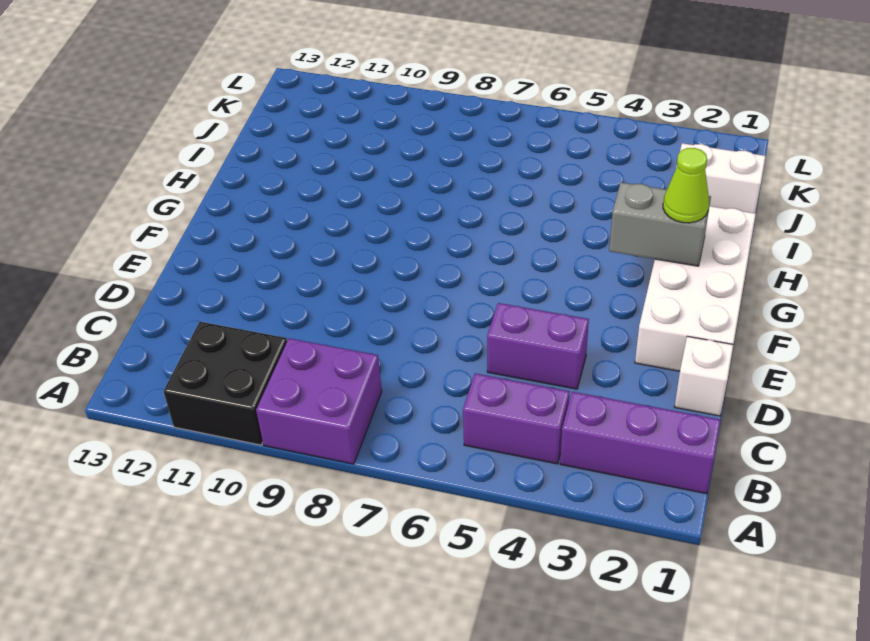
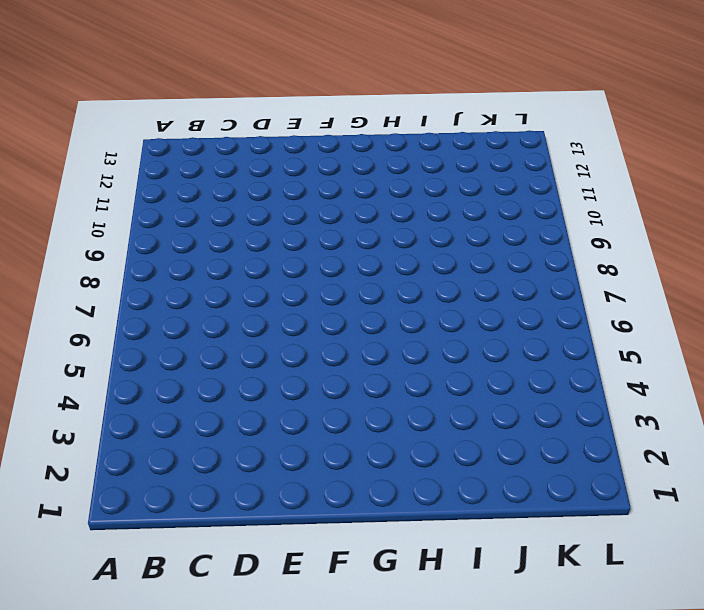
none -> purple brick A8:B9 level 1
none -> black brick A10:B11 level 1

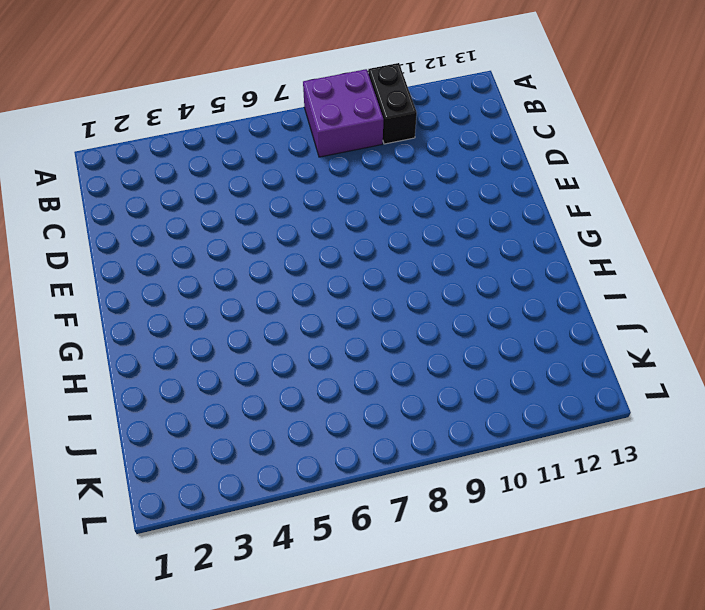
black brick A10:B10 level 1 -> black brick A10:B11 level 1
none -> purple brick B1:B3 level 1
none -> purple brick B4:B5 level 1

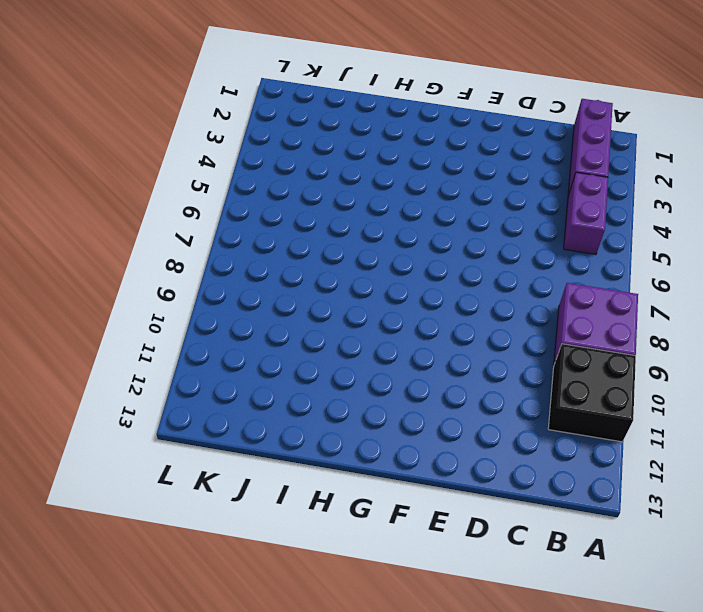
none -> white brick D1 level 1
none -> purple brick D4:D5 level 1

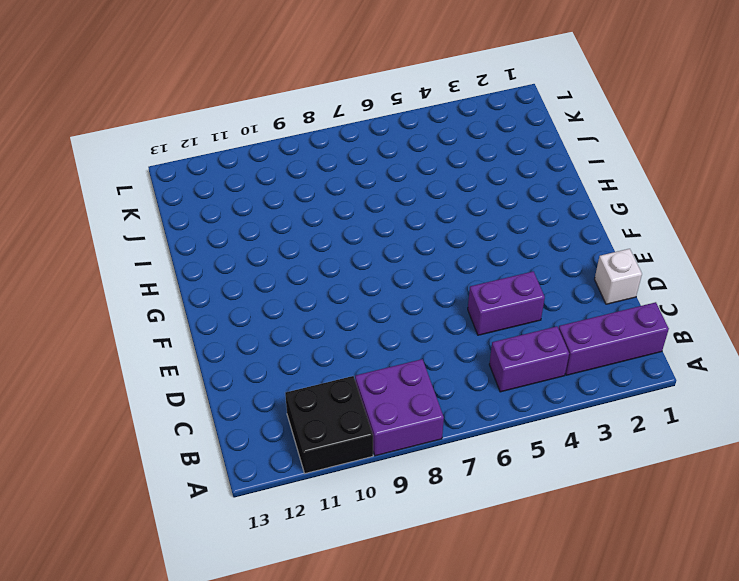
none -> white brick E1:H2 level 1
none -> white brick J1:J2 level 1

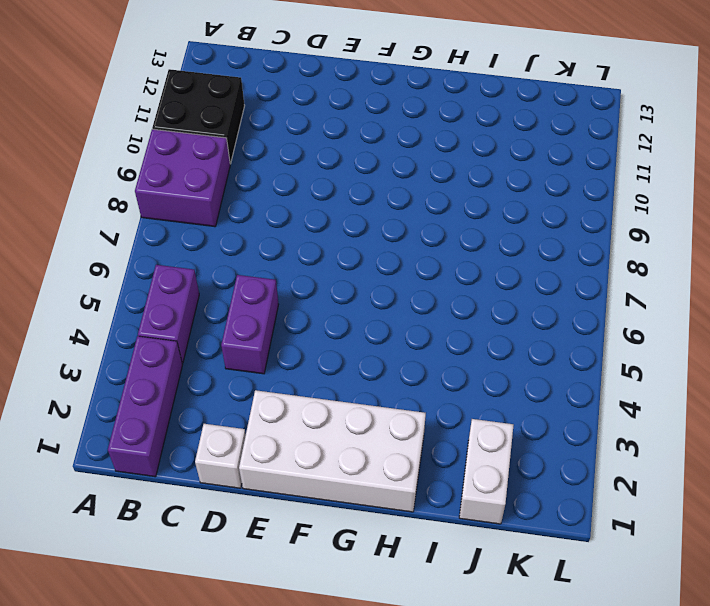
none -> grey brick G2:G3 level 2
none -> lime cone G2 level 3

